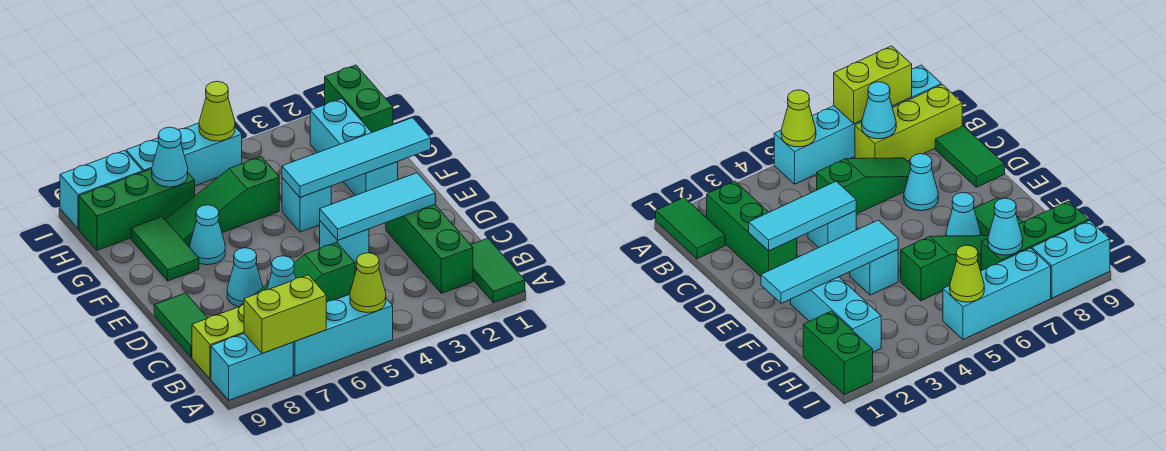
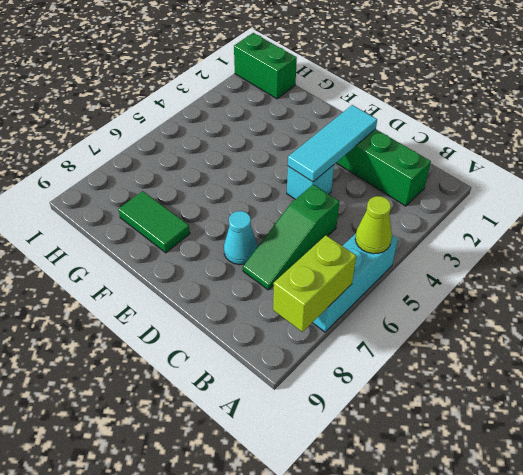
none -> green tile A1:B1 level 1
none -> cyan brick A8:A9 level 1
none -> lime brick B7:B9 level 1

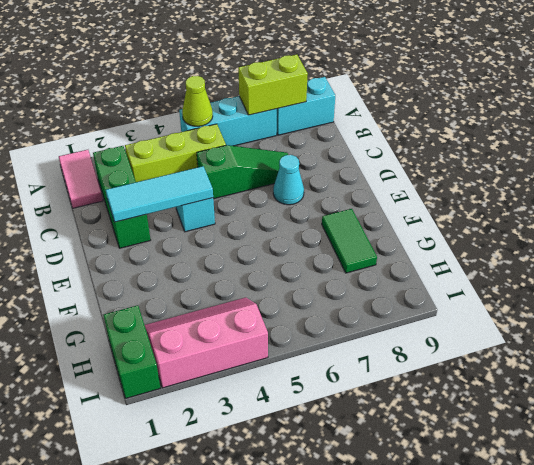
pink tile A1:B1 level 1 -> green tile A1:B1 level 1
lime brick B3:B5 level 1 -> lime brick B7:B9 level 1
pink slope H2:I4 level 1 top I -> cyan brick F2:H2 level 1
none -> green tile C9:D9 level 1
none -> cyan brick F4 level 1
none -> cyan cone F7 level 1

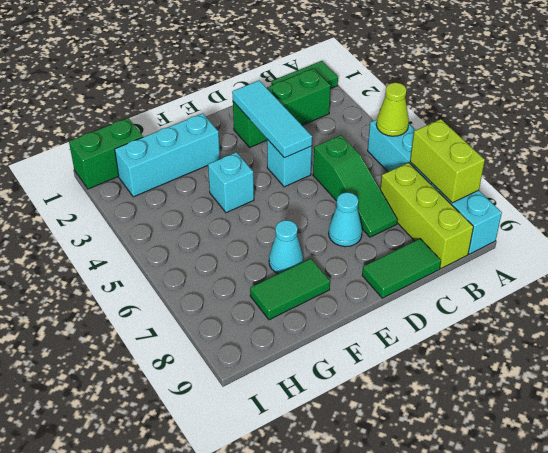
none -> green slope G5:G7 level 1 top 5
none -> green brick H7:H9 level 1
none -> cyan brick I5:I7 level 1

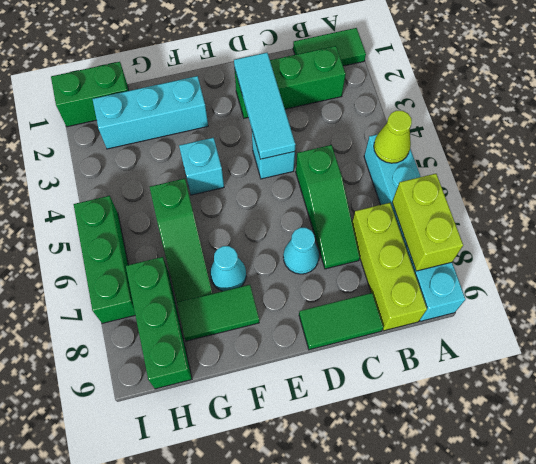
green brick I5:I7 level 1 -> cyan brick I5:I7 level 1
none -> cyan brick I8:I9 level 1
none -> cyan cone B7 level 2
none -> cyan tile F1:F4 level 2

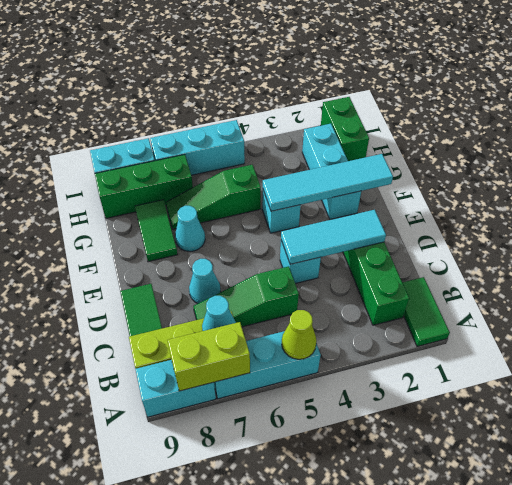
none -> cyan cone H7 level 2
none -> lime cone I5 level 2

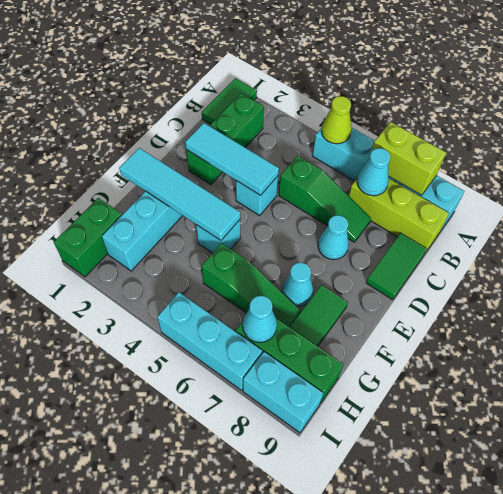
none -> lime cone I5 level 2

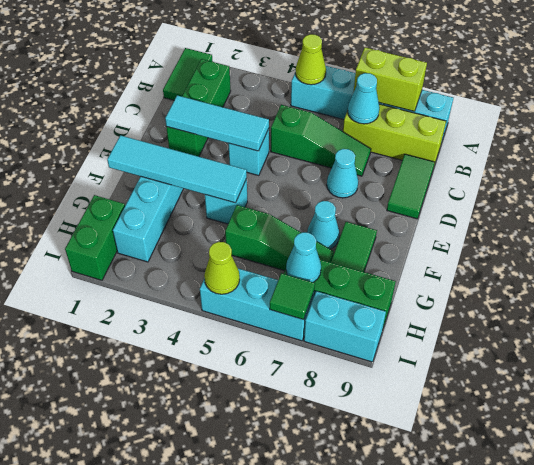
green tile I7 level 2 -> none

